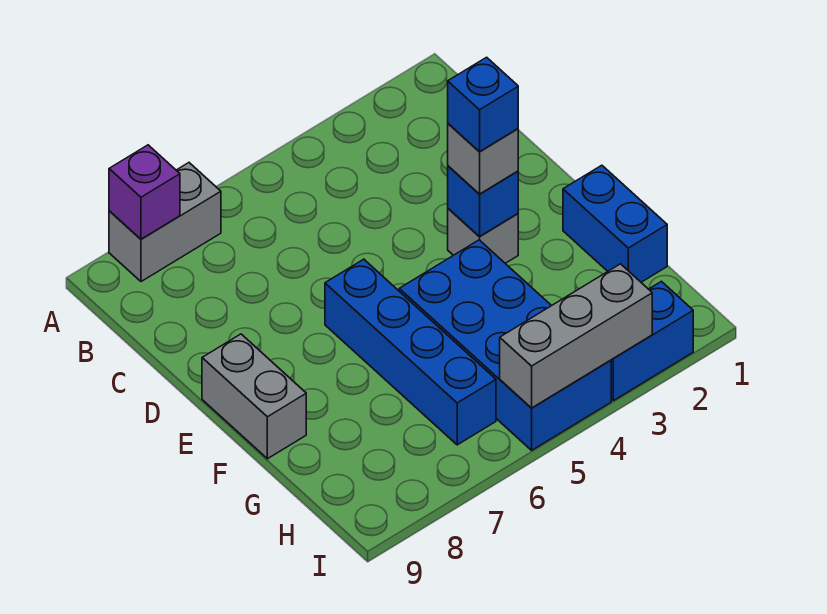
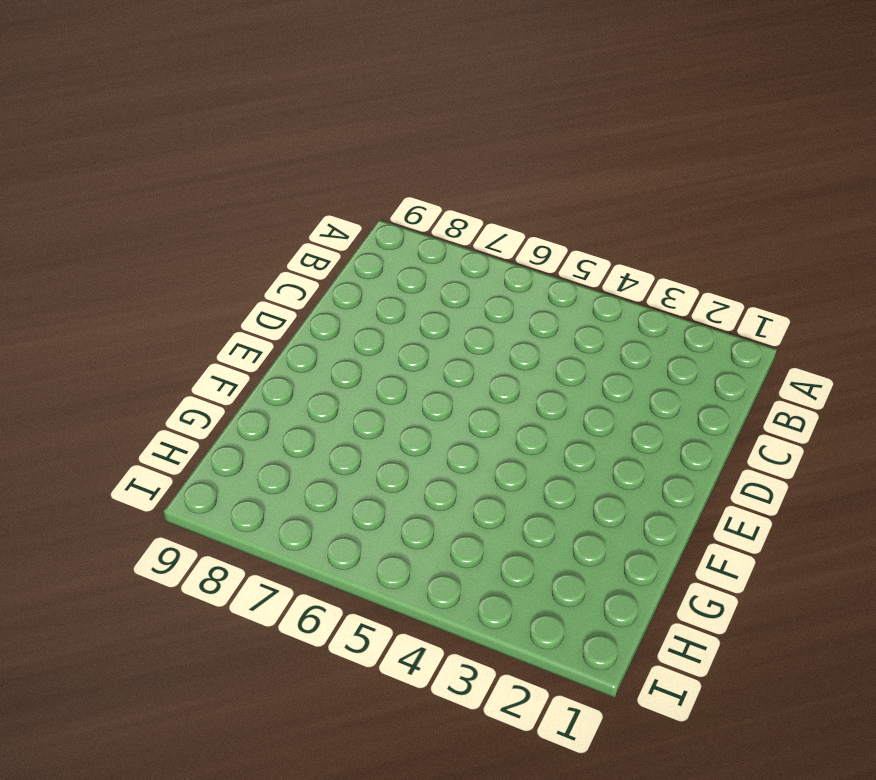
none -> grey brick A7:A8 level 1
none -> grey brick E3 level 1
none -> blue brick E6:H6 level 1

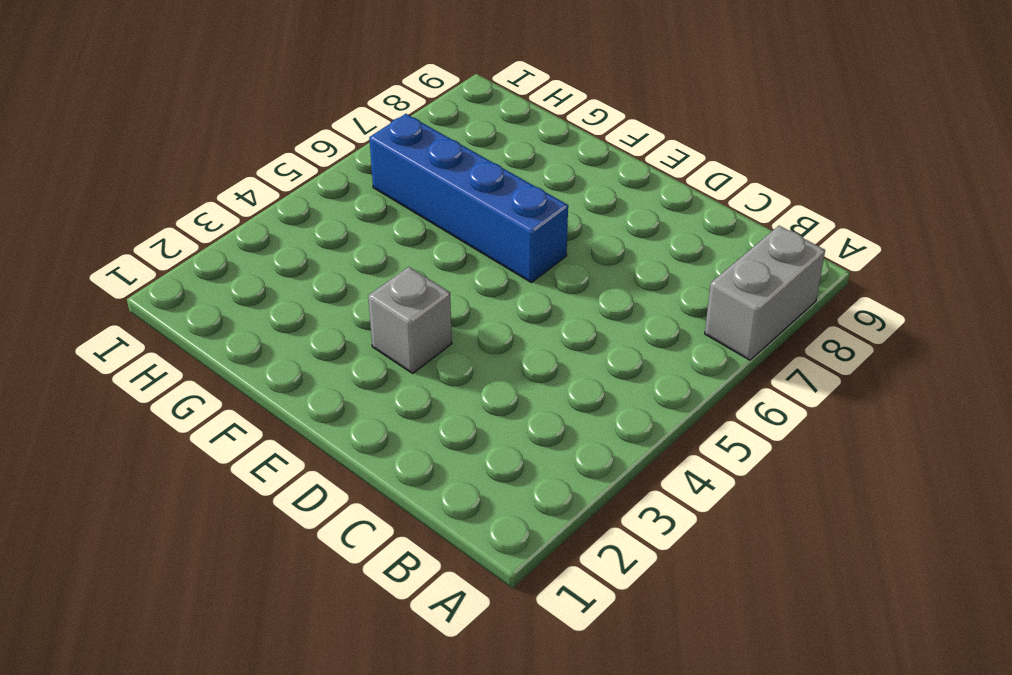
none -> grey brick E9:F9 level 1
none -> blue brick F1:G1 level 1
none -> blue brick F4:I5 level 1

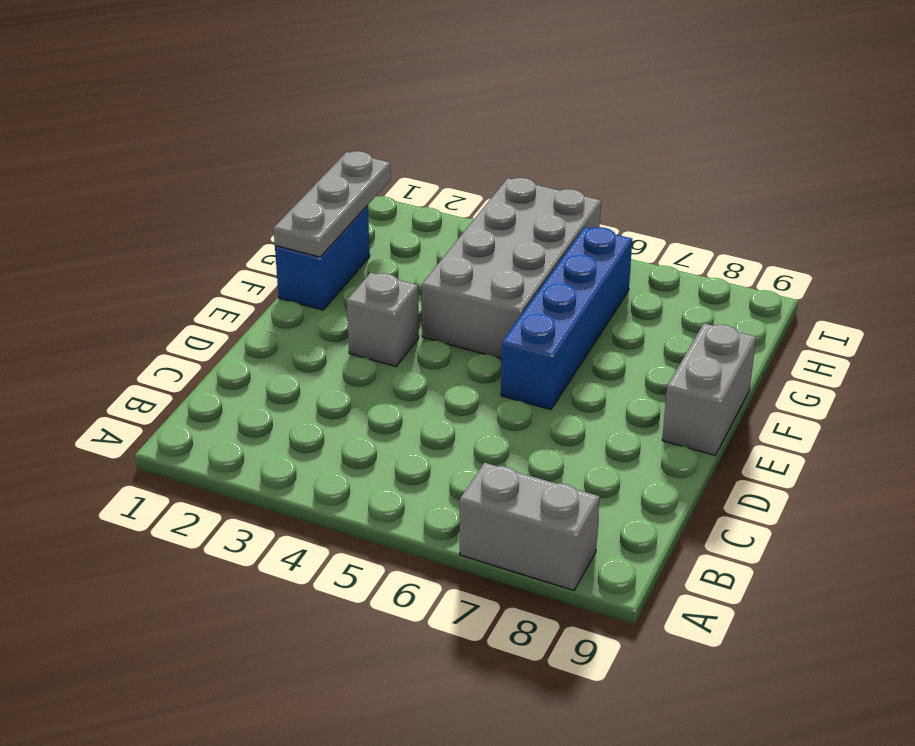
grey plate F1:H1 level 2 -> none
grey brick F4:I5 level 1 -> blue brick F4:I5 level 1
none -> blue brick I2:I3 level 1
none -> purple brick A8 level 2
none -> blue brick E3 level 2

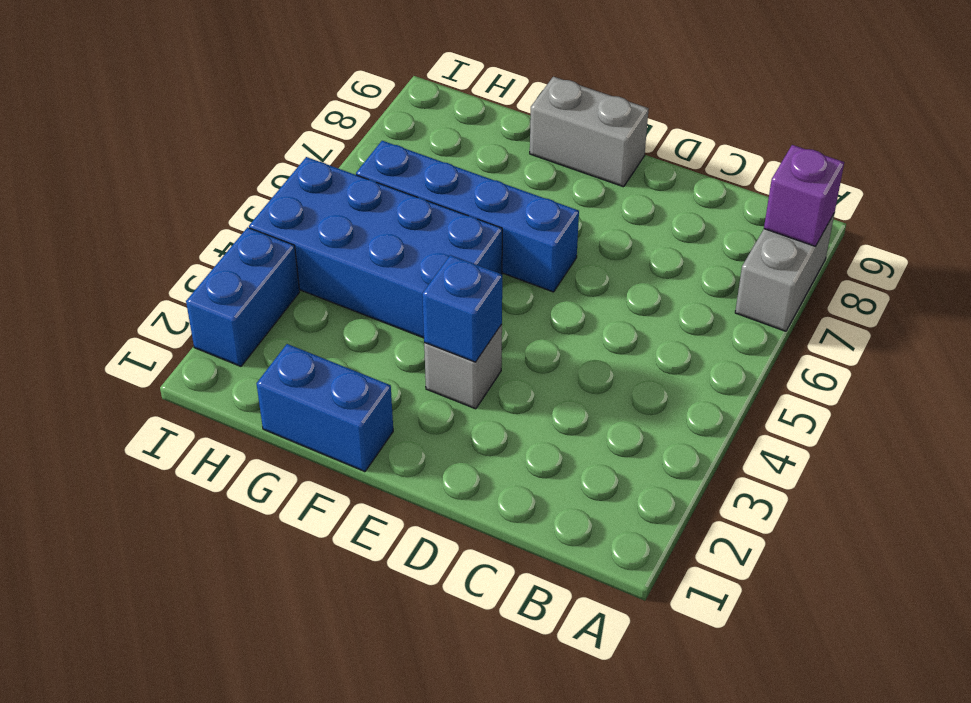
none -> grey brick I3:I5 level 2
none -> grey brick E3 level 3
none -> blue brick E3 level 4

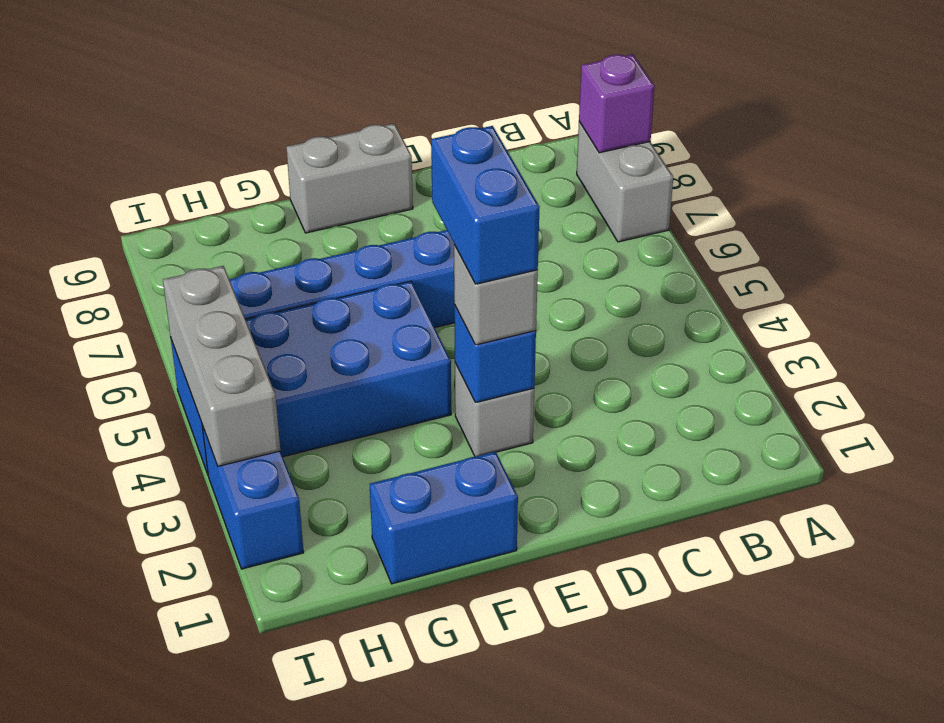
blue brick E3:E4 level 4 -> blue brick E3 level 4

